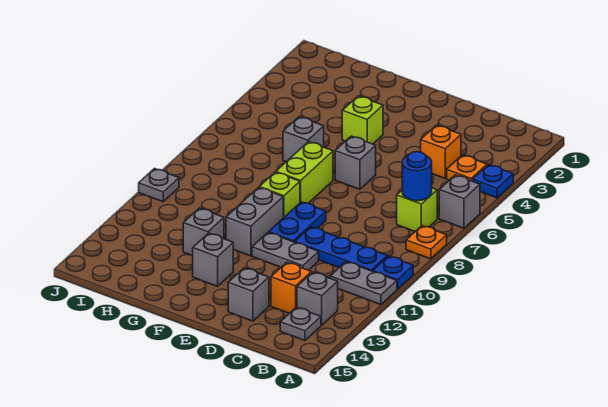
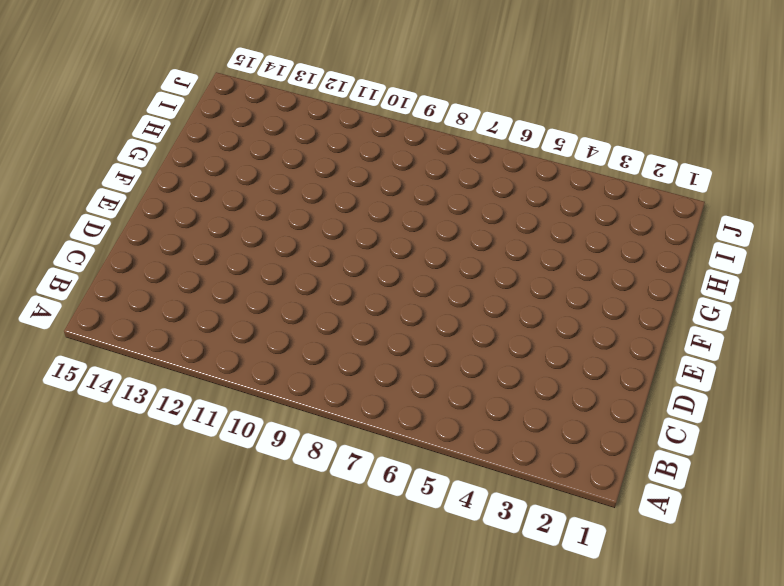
none -> blue plate A4 level 1
none -> grey brick A6 level 1
none -> orange plate A8 level 1

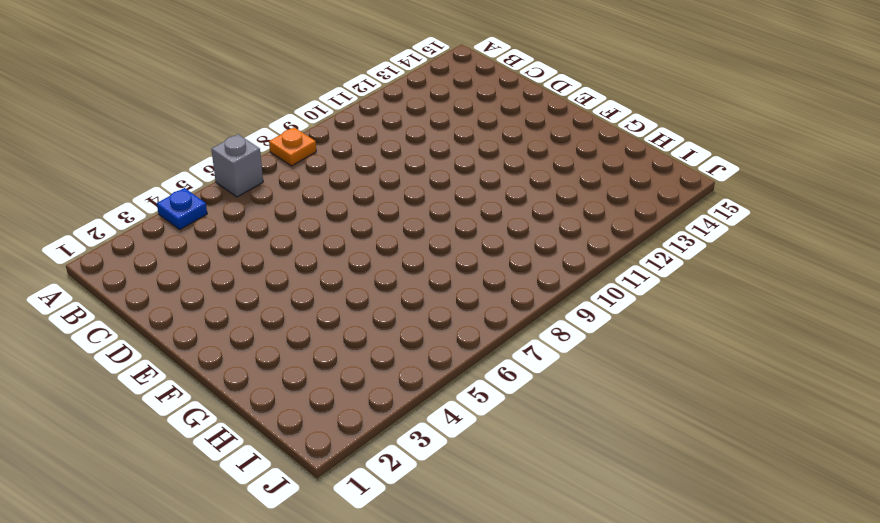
none -> blue plate A10 level 1
none -> grey plate A11:B11 level 1
none -> orange plate B4 level 1

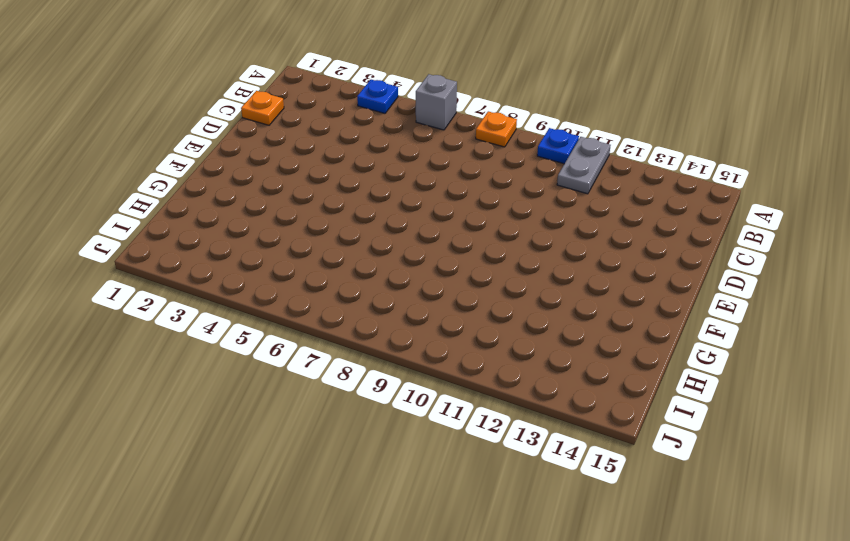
orange plate C1 level 1 -> orange plate B4 level 1
none -> lime brick B7 level 1
none -> blue plate B10:D10 level 1
none -> grey brick B13 level 1

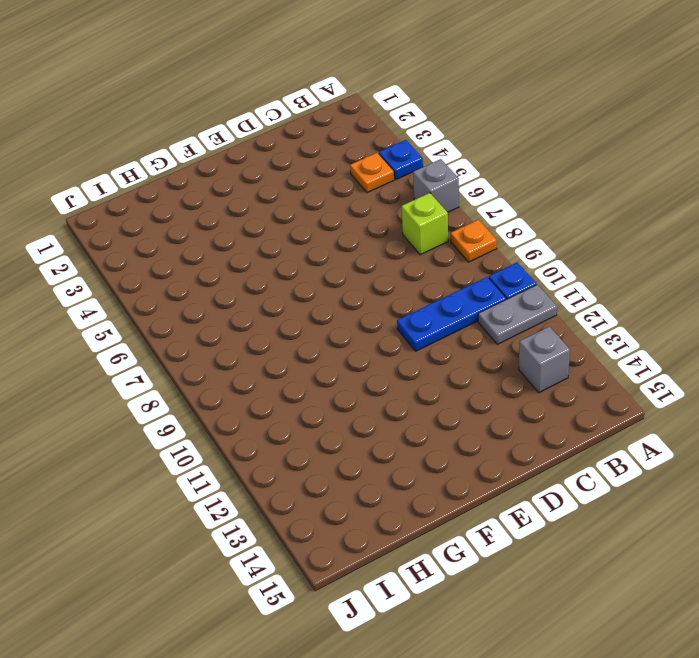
none -> grey plate B14 level 1
none -> orange brick C4 level 1
none -> orange brick C13 level 1

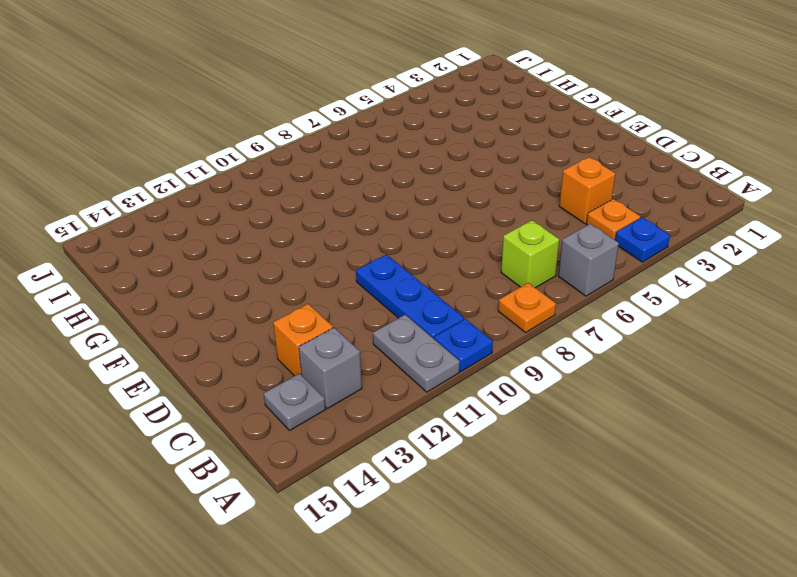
none -> grey plate D11:E11 level 1
none -> grey brick D14 level 1
none -> grey brick E6 level 1

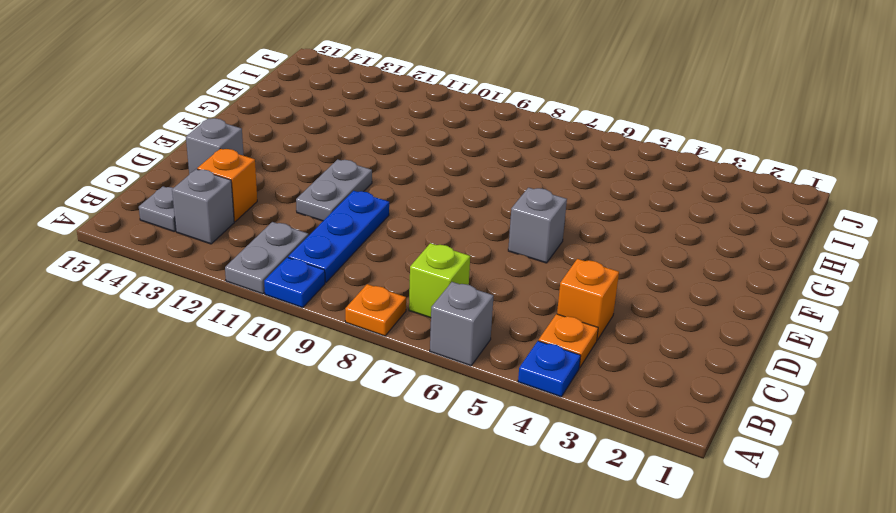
none -> blue plate E9:E10 level 1
none -> lime brick F4 level 1
none -> lime brick F7:F8 level 1

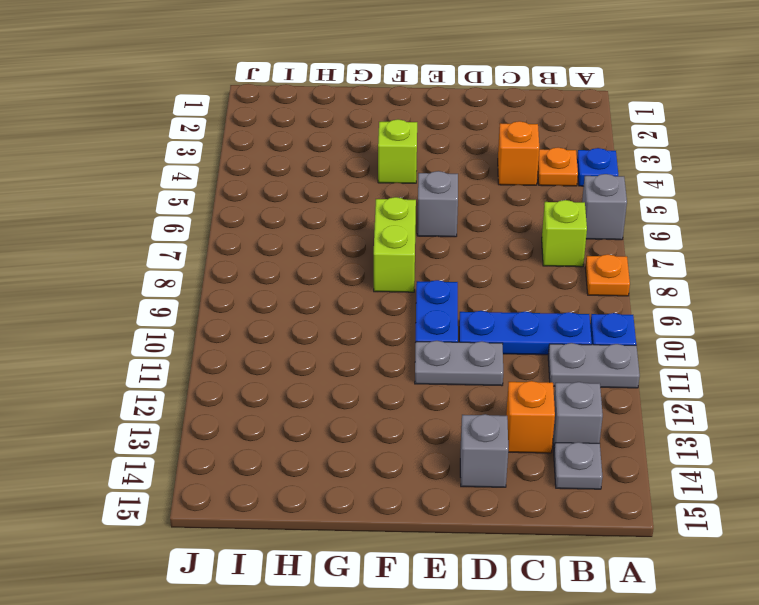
none -> lime brick F9 level 1
none -> grey brick F10:F11 level 1
none -> grey brick F13 level 1

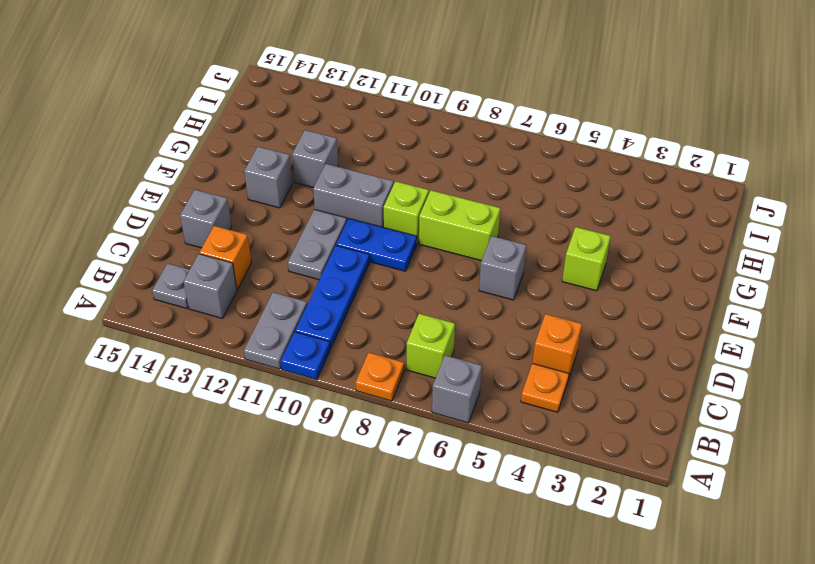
none -> blue plate A4 level 1
none -> grey brick G6 level 1
none -> grey plate J10 level 1

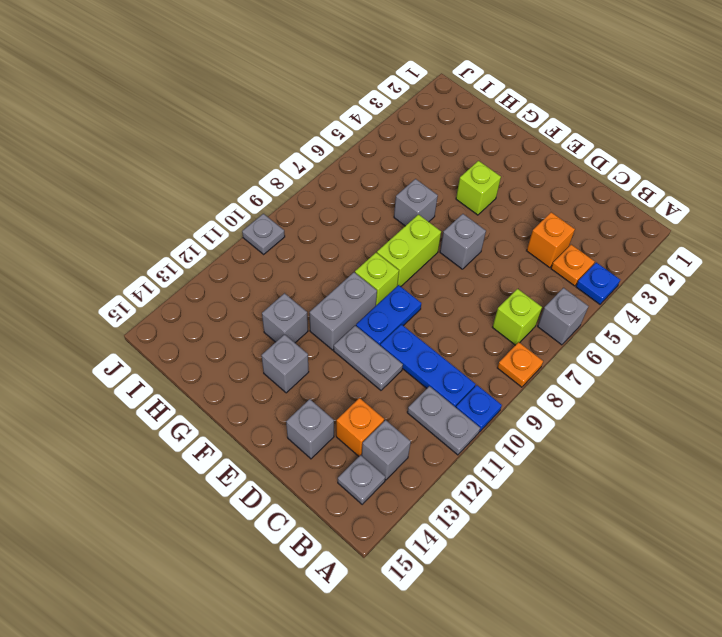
none -> blue round brick B7 level 2

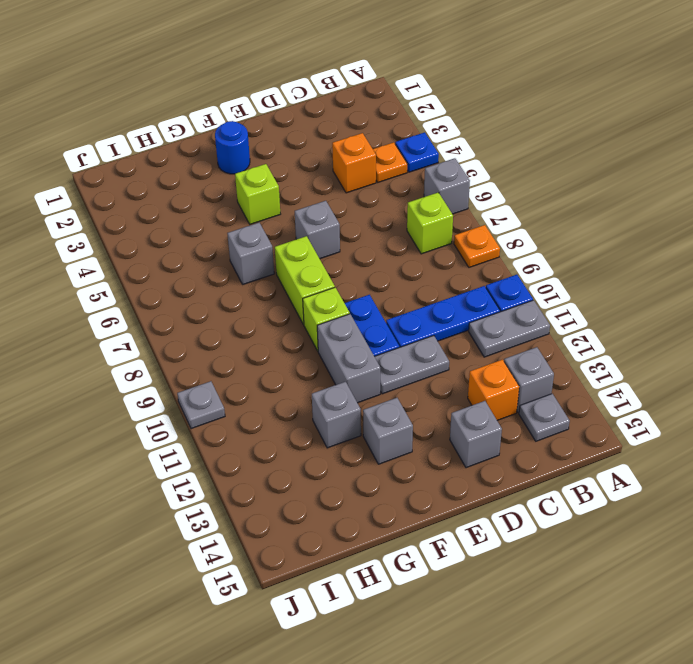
blue round brick F2 level 1 -> blue round brick B7 level 2

